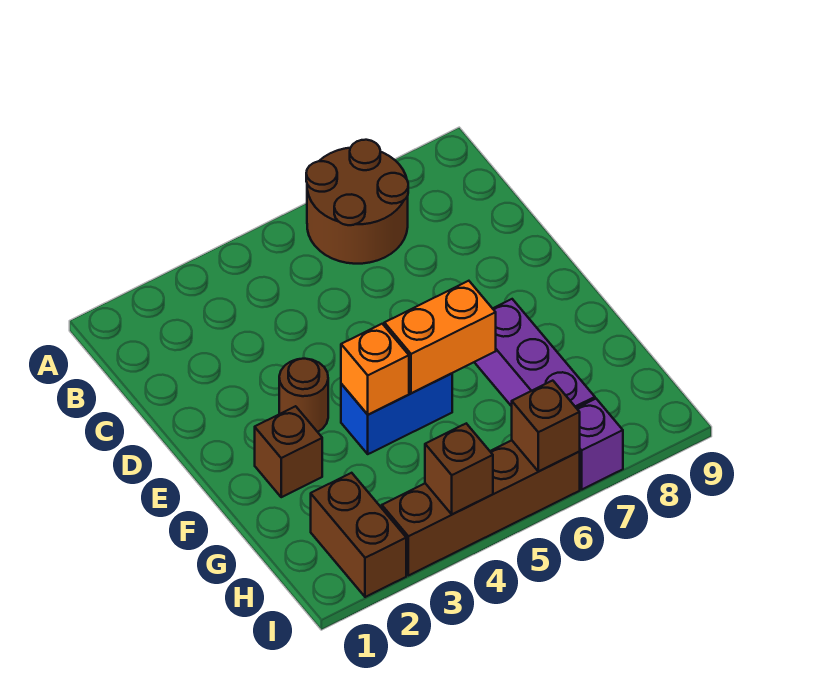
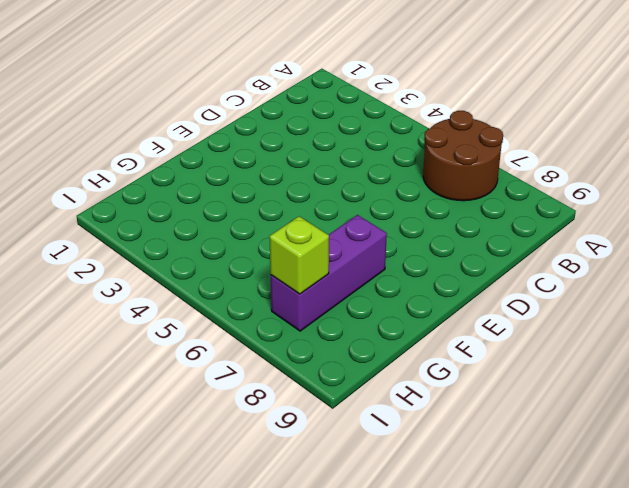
lime brick H7 level 2 -> none
none -> brown round brick E3 level 1
none -> brown brick F2 level 1
none -> blue brick F4:F5 level 1

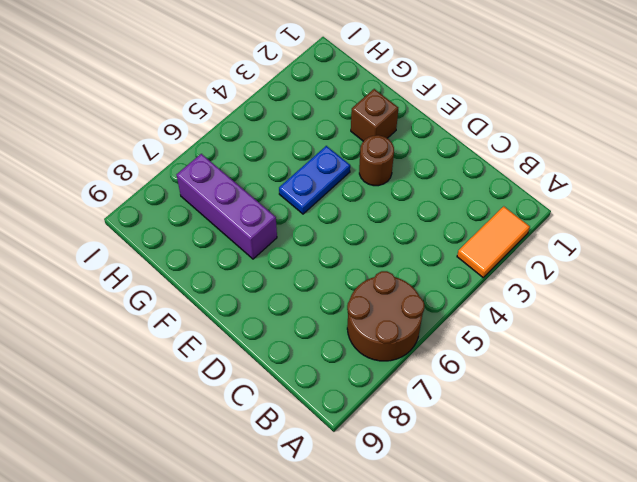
orange tile A2:A3 level 1 -> none
blue plate F4:F5 level 1 -> blue brick F4:F5 level 1
none -> brown brick H2:I2 level 1
none -> brown brick I3:I6 level 1
none -> purple brick I7 level 1

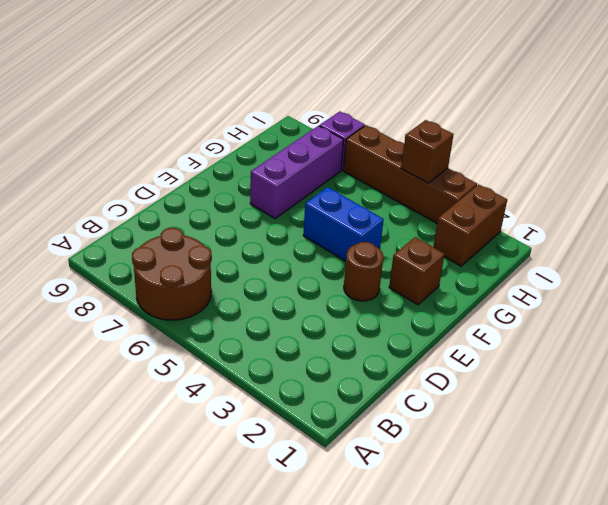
none -> orange brick F4 level 2
none -> orange brick F5:F6 level 2
none -> brown brick I6 level 2

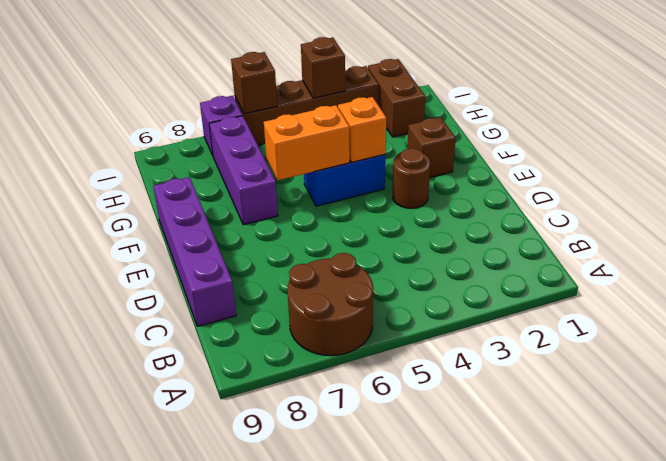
purple brick C9:F9 level 1 -> none

